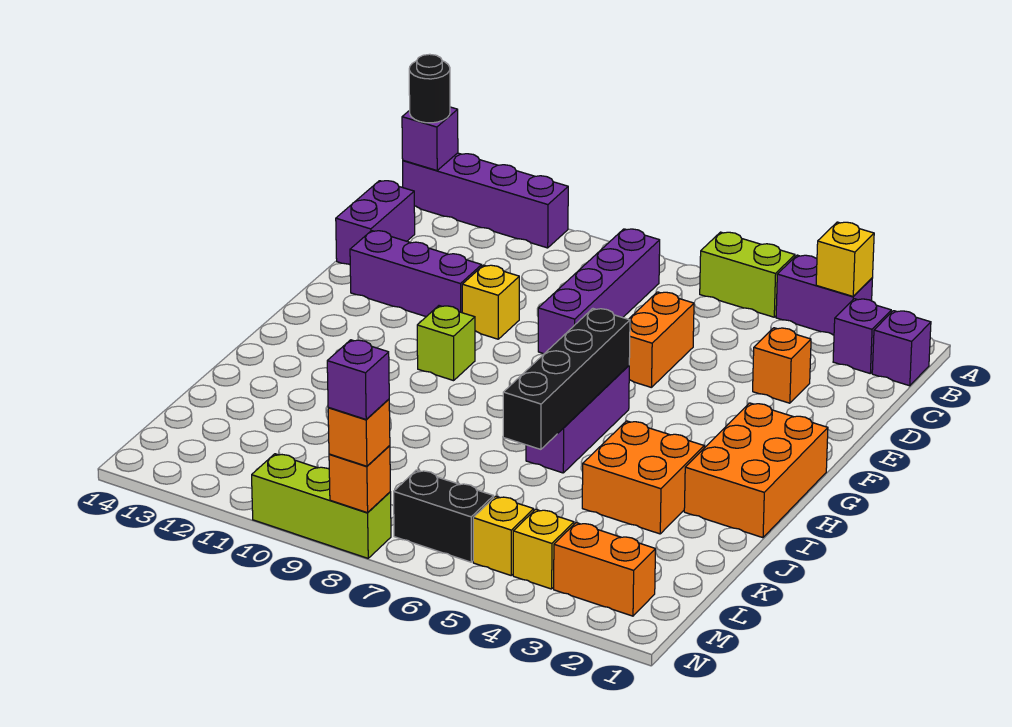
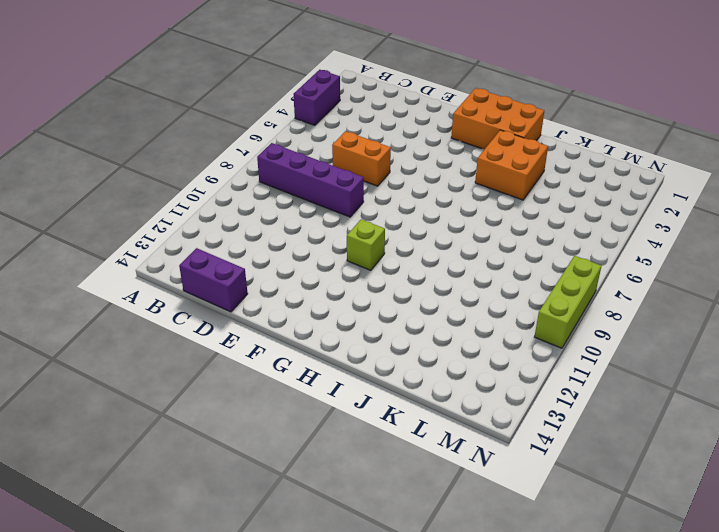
none -> lime brick A5:A6 level 1
none -> purple brick A11:A14 level 1
none -> purple brick B1 level 1

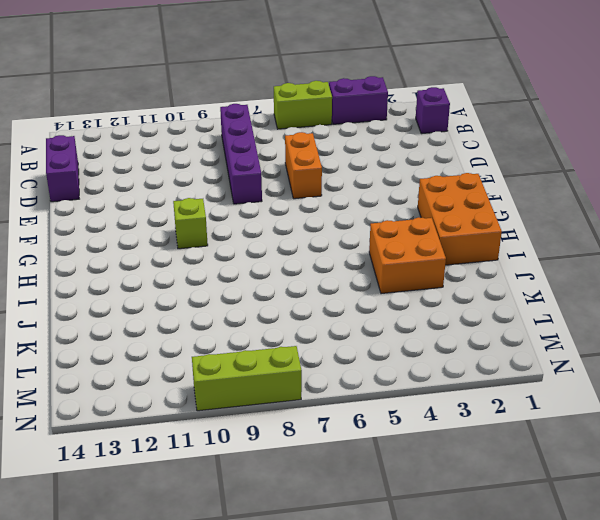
none -> purple brick A11:A14 level 1
none -> purple brick B2 level 1
none -> orange brick D3 level 1

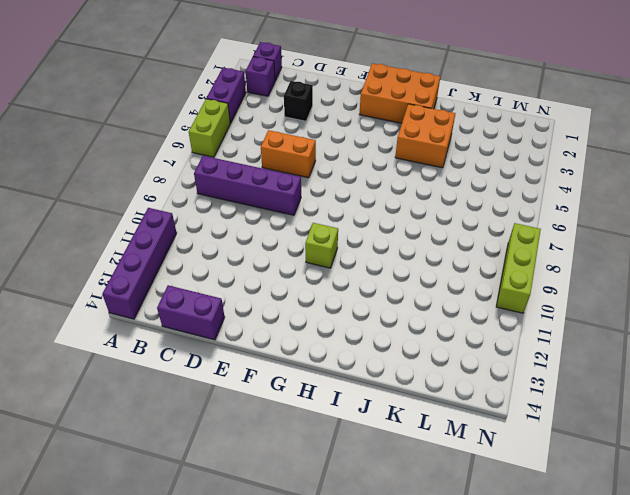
black brick D3 level 1 -> orange brick D3 level 1
none -> yellow brick E10 level 1
none -> purple brick E11:E13 level 1
none -> purple brick G6:I6 level 1

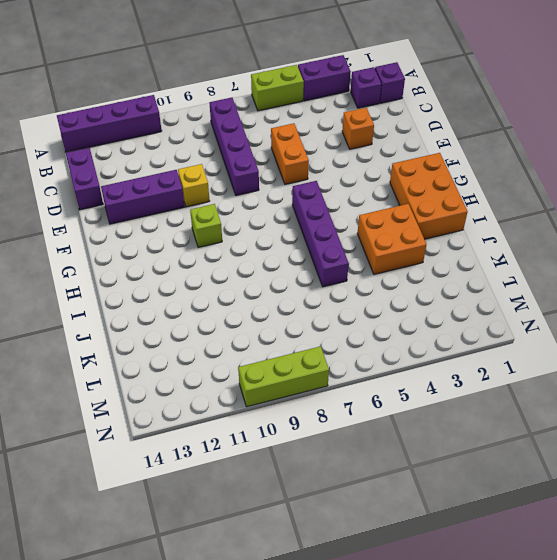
purple brick G6:J6 level 1 -> purple brick G6:I6 level 1
none -> orange brick M2:M3 level 1
none -> yellow brick M4 level 1
none -> yellow brick M5 level 1

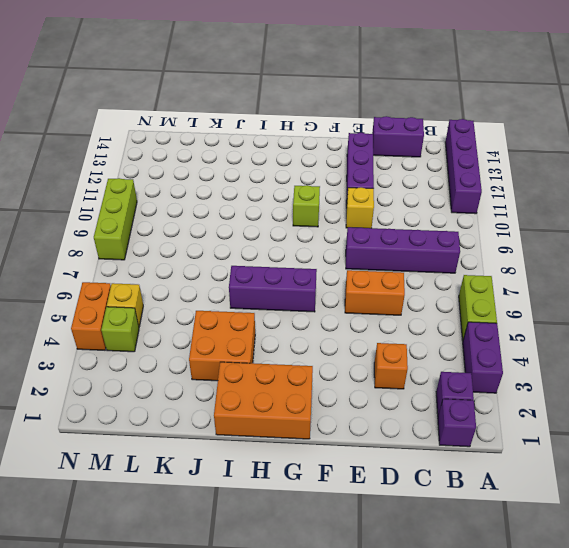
lime brick M4 level 1 -> yellow brick M4 level 1
orange brick N4:N5 level 1 -> orange brick M2:M3 level 1
none -> black brick M6:M7 level 1
none -> yellow brick A3 level 2
none -> purple brick A14 level 2

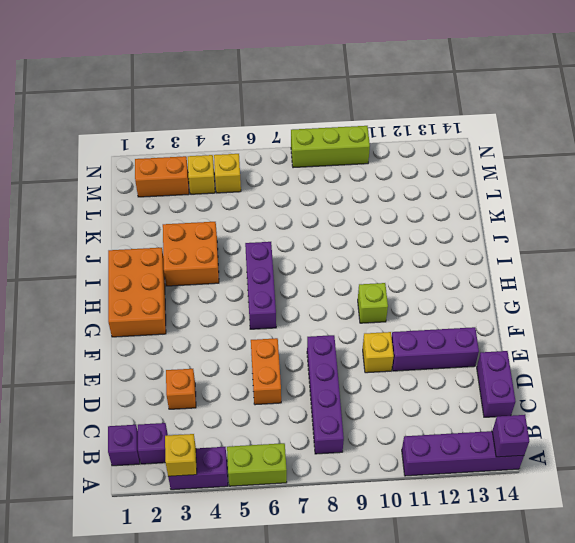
none -> black brick M6:M7 level 1
none -> black brick G6:J6 level 2
none -> orange brick N8 level 2

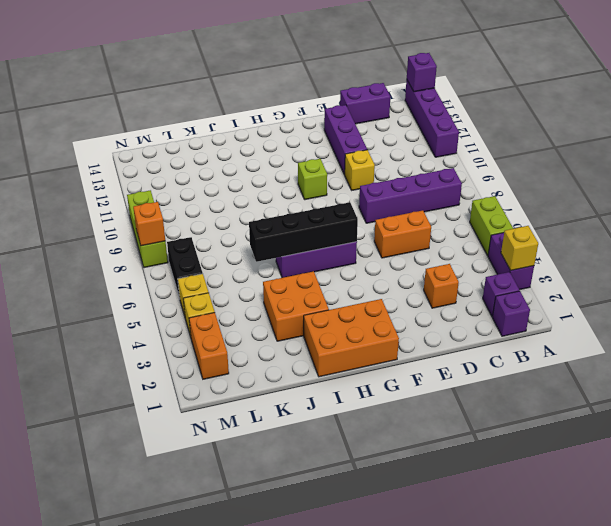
none -> black round brick A14 level 3
none -> orange brick N8 level 3
none -> purple brick N8 level 4

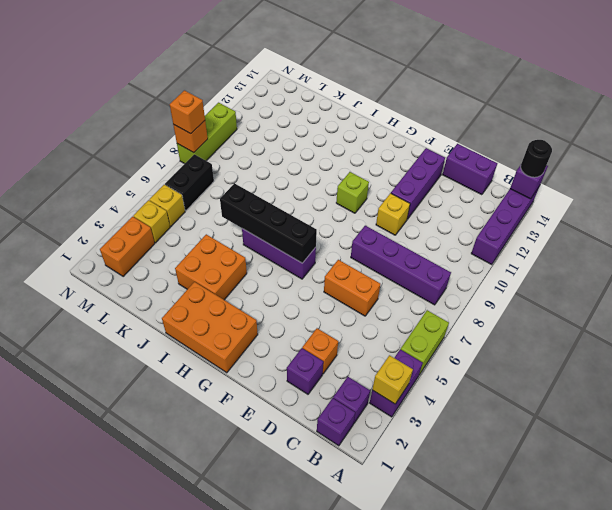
purple brick D2 level 1 -> purple brick N8 level 4

